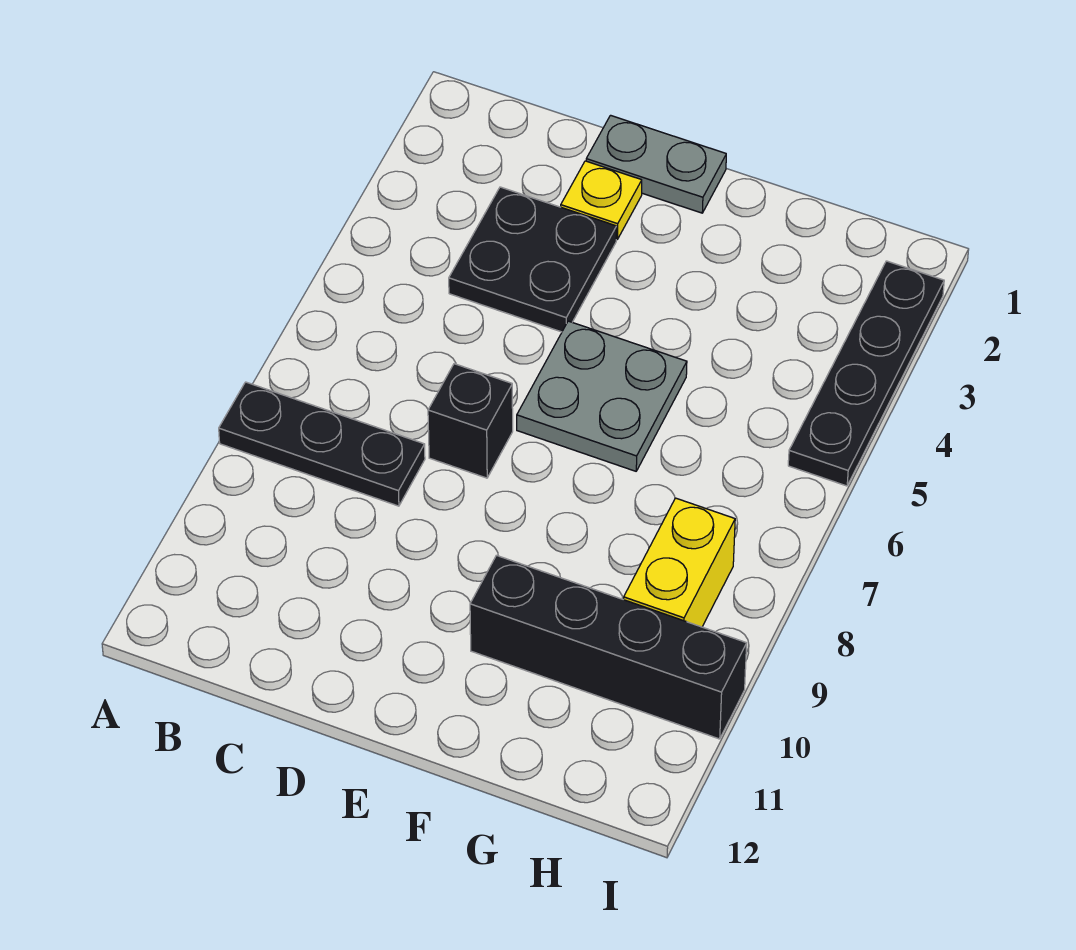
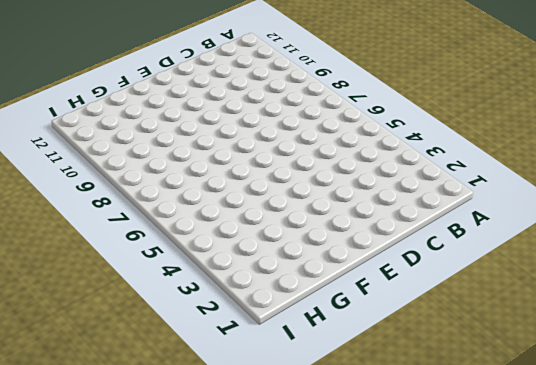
none -> black plate A8:C8 level 1
none -> black plate C3:D4 level 1

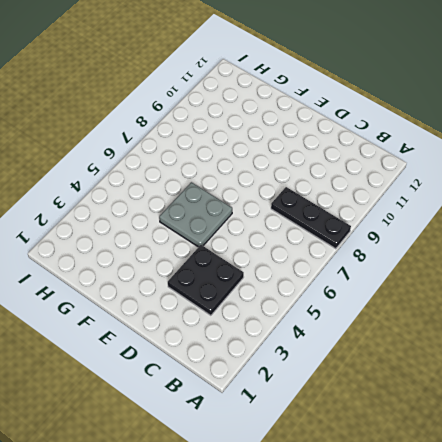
none -> grey plate D1:E1 level 1
none -> yellow plate D2 level 1

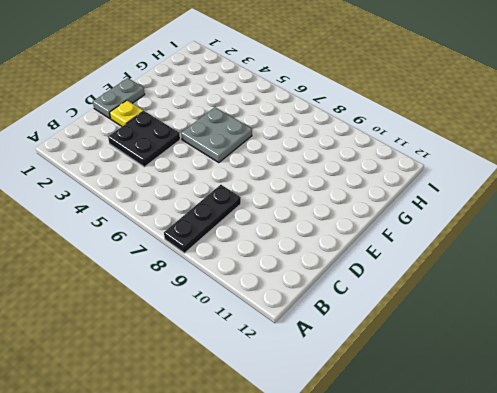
none -> black brick D7 level 1
none -> black brick F10:I10 level 1

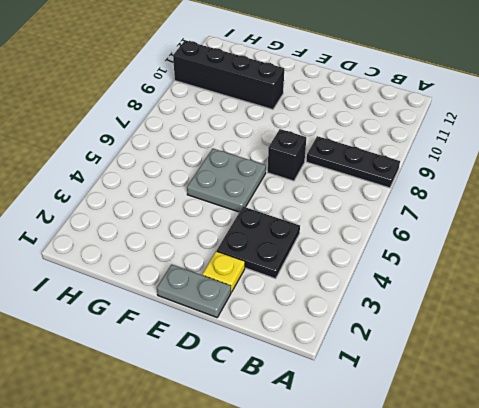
none -> yellow brick H8:H9 level 1
none -> black plate I2:I5 level 1

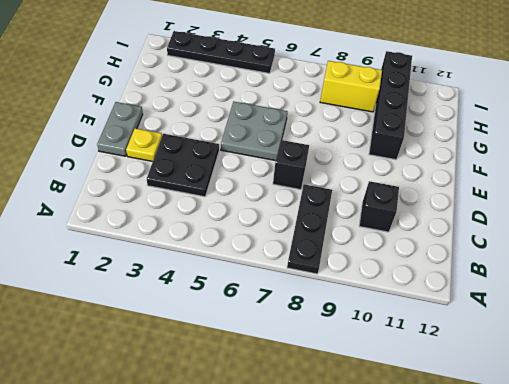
black brick C10 level 1 -> none

